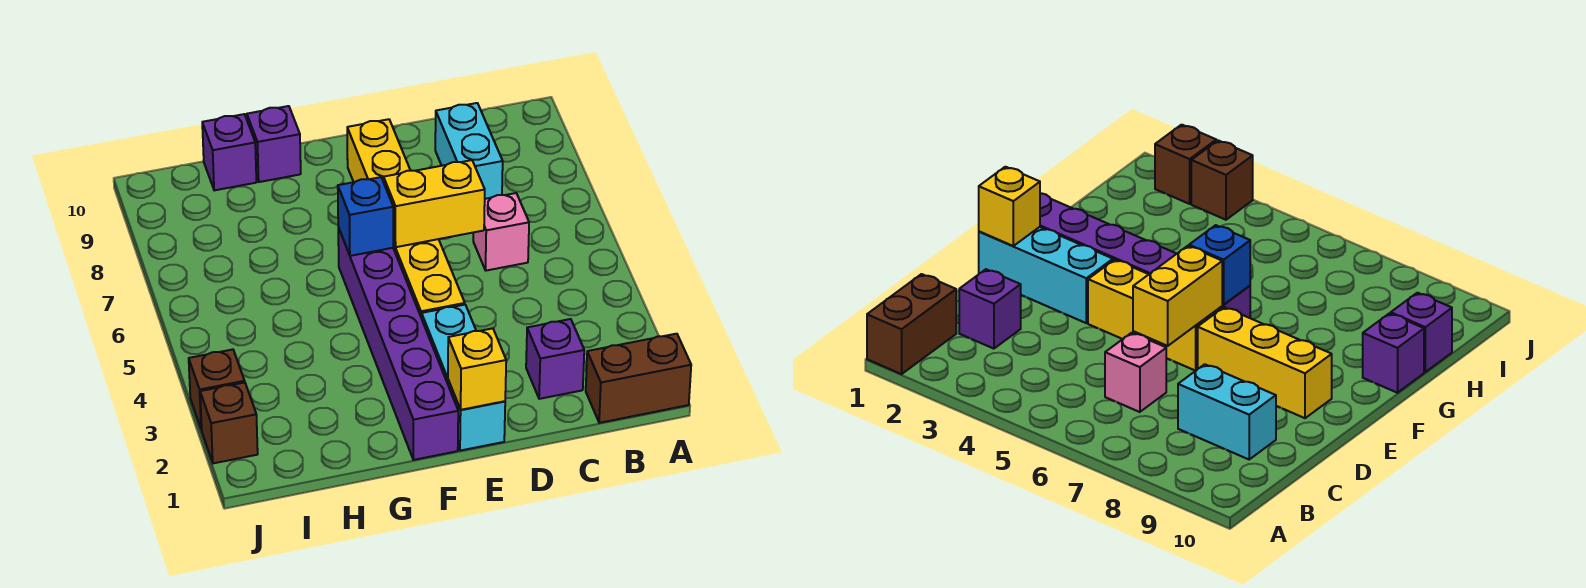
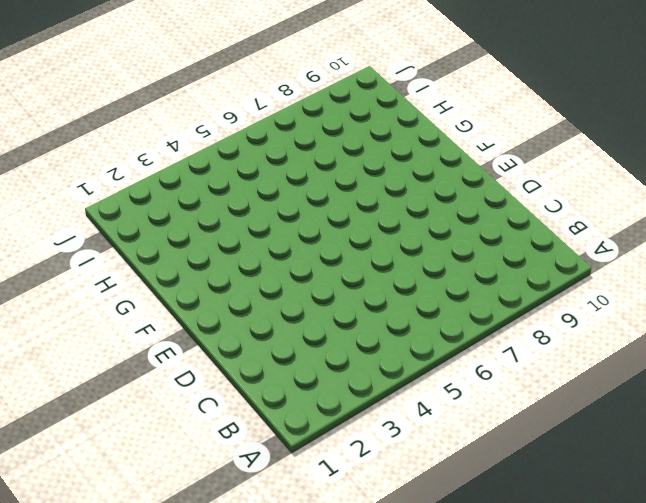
none -> brown brick A1:B1 level 1
none -> purple brick C2 level 1
none -> pink brick C6 level 1

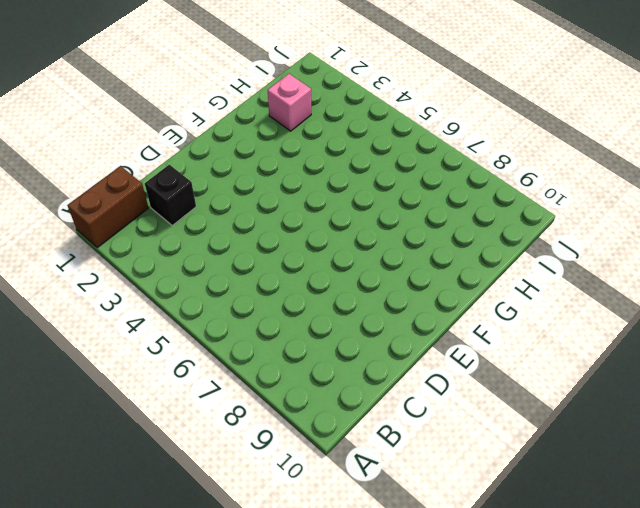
black brick C2 level 1 -> purple brick C2 level 1
pink brick H2 level 1 -> pink brick C6 level 1
none -> cyan brick C8:C9 level 1
none -> cyan brick E1:E3 level 1
none -> yellow brick E4:E6 level 1

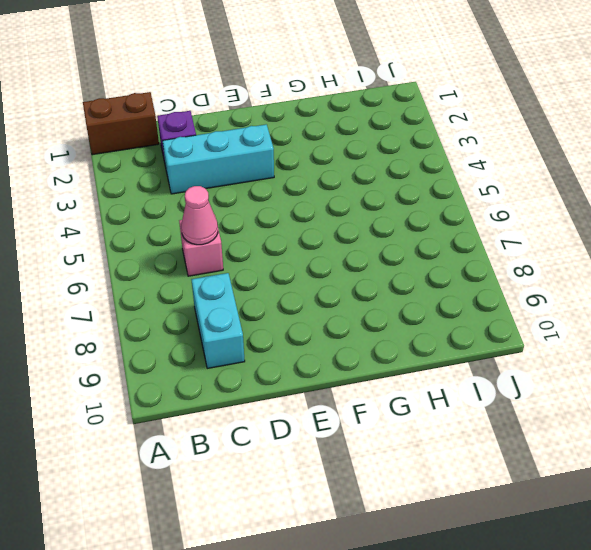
cyan brick C3:E3 level 1 -> cyan brick E1:E3 level 1
pink cone C6 level 2 -> none
none -> yellow brick E4:E6 level 1
none -> yellow brick E7:E9 level 1
none -> purple brick F1:F6 level 1

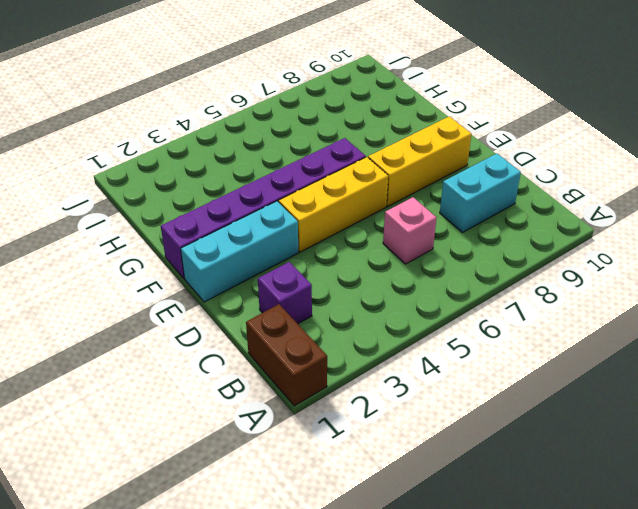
none -> purple brick G10 level 1
none -> purple brick H10 level 1
none -> brown brick J2 level 1

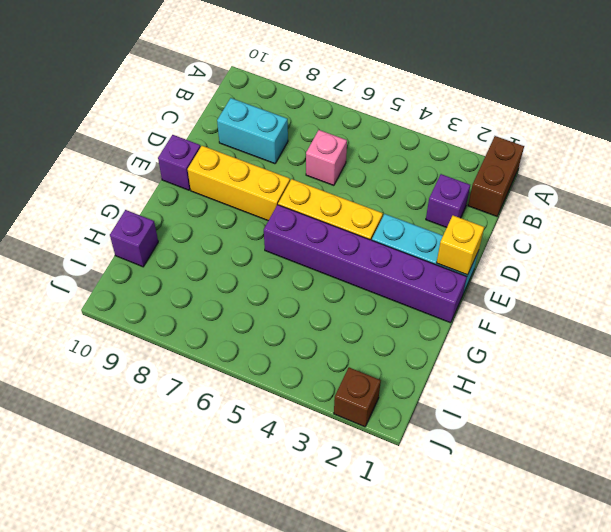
purple brick E10 level 1 -> purple brick G10 level 1
none -> brown brick J3 level 1
none -> yellow brick D6:E6 level 2
none -> blue brick F6 level 2

